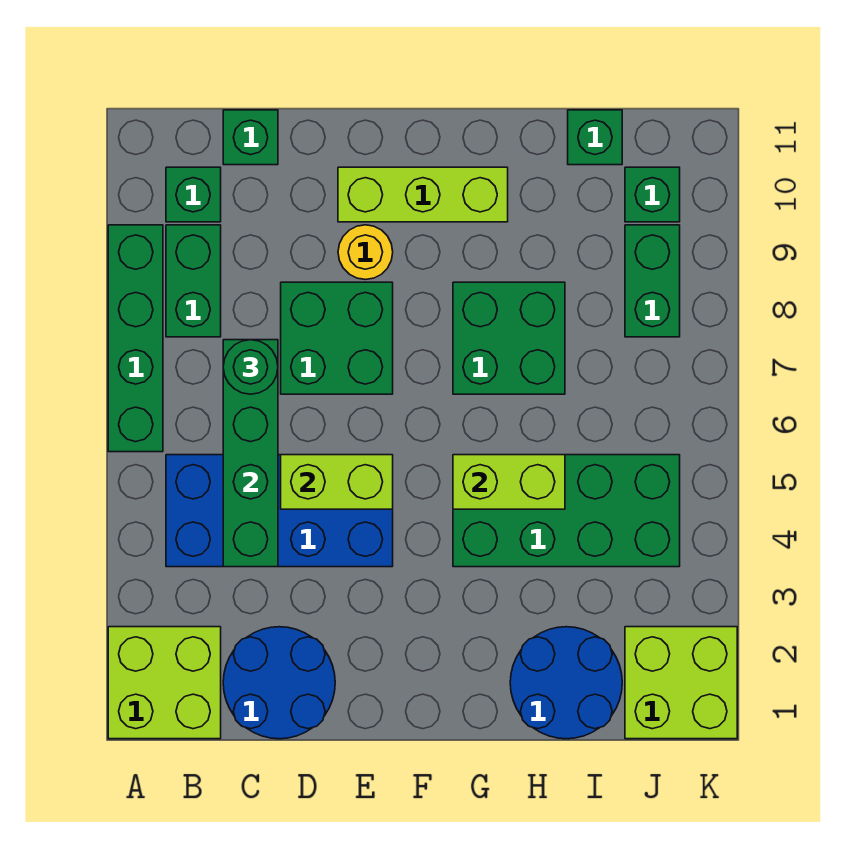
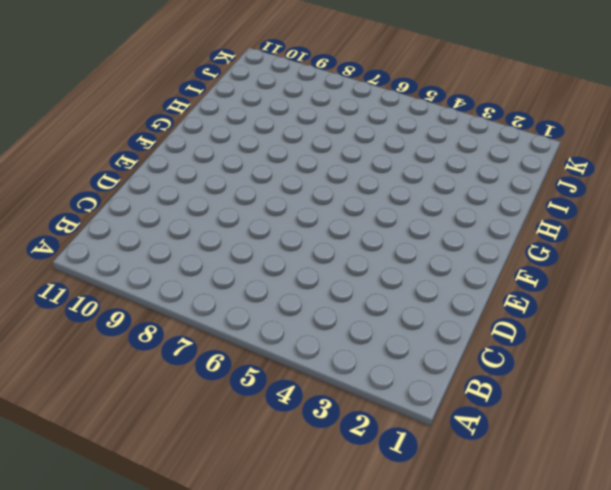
none -> lime brick A1:B2 level 1
none -> green brick A6:A9 level 1
none -> blue brick B4:E5 level 1

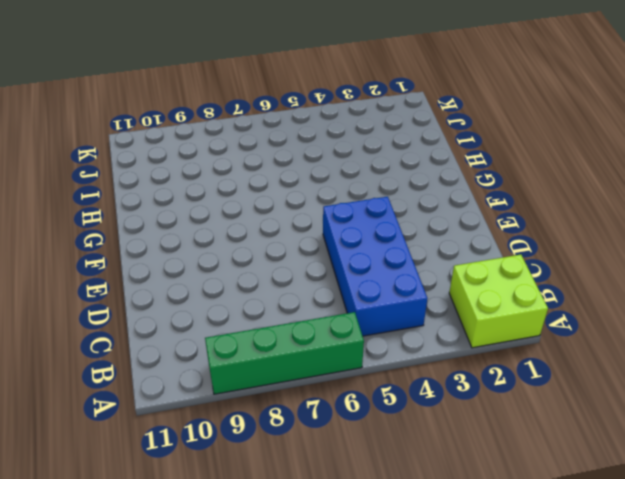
none -> green brick B8:B9 level 1
none -> green brick B10 level 1
none -> blue round brick C1:D2 level 1

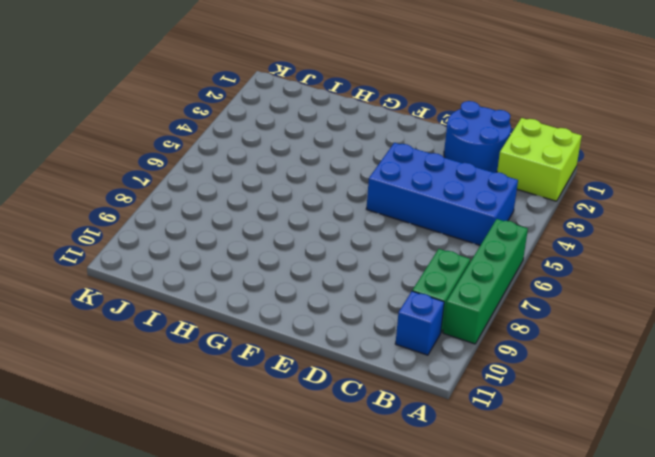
blue brick B10 level 1 -> green brick B10 level 1
none -> green brick C11 level 1
none -> green brick D7:E8 level 1
none -> yellow round brick E9 level 1

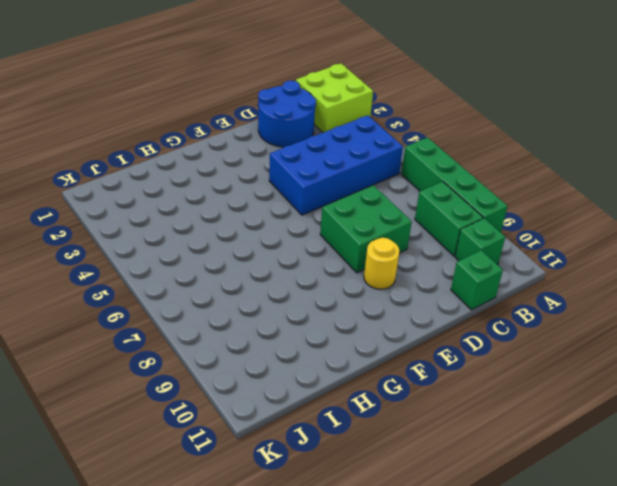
none -> lime brick E10:G10 level 1
none -> green brick G4:J5 level 1
none -> green brick G7:H8 level 1

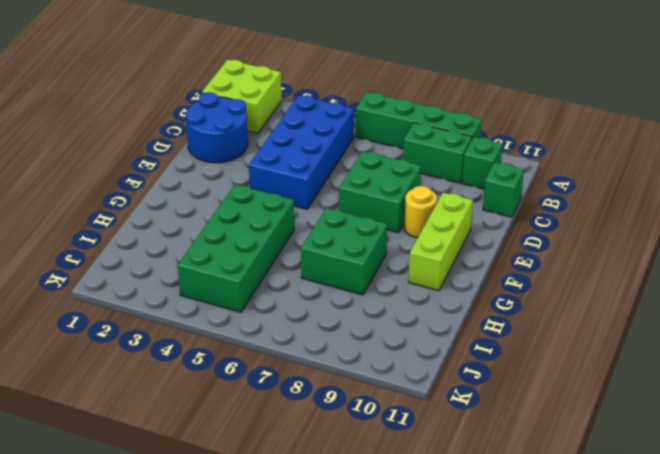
none -> blue round brick H1:I2 level 1
none -> green brick I11 level 1
none -> lime brick J1:K2 level 1

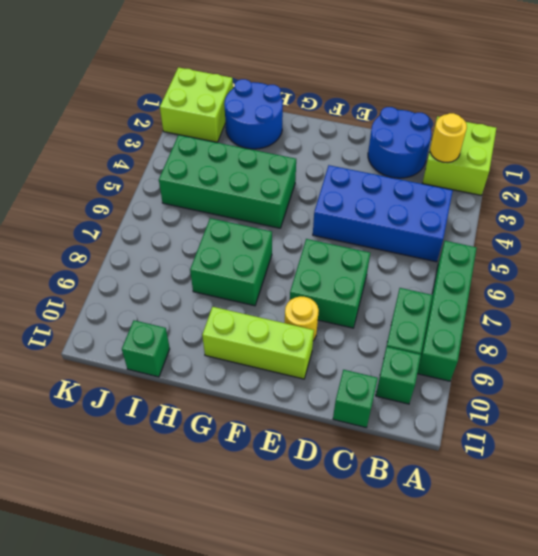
yellow round brick B2 level 2 -> none
none -> green brick J8:J9 level 1
none -> green brick J10 level 1
none -> green brick C4:C7 level 2

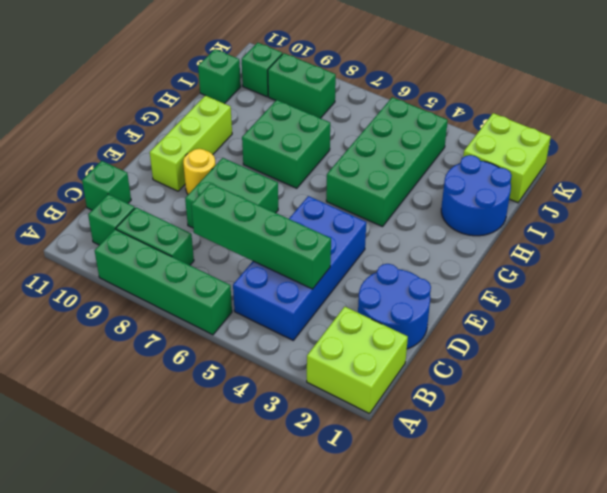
none -> lime brick D5:E5 level 2
none -> lime brick G5:H5 level 2
none -> green round brick C7 level 3

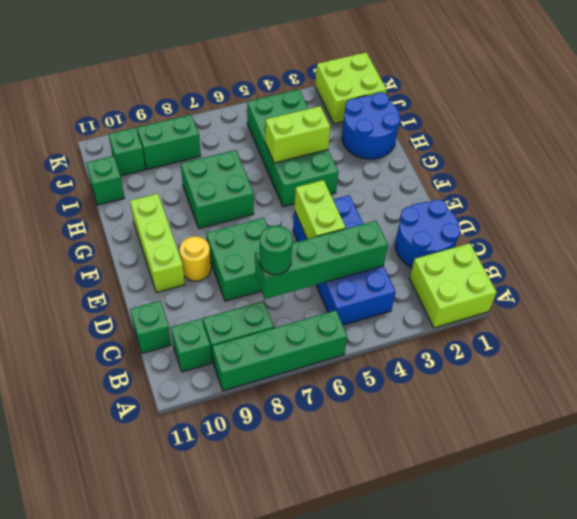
lime brick H4:H5 level 2 -> lime brick G5:H5 level 2

